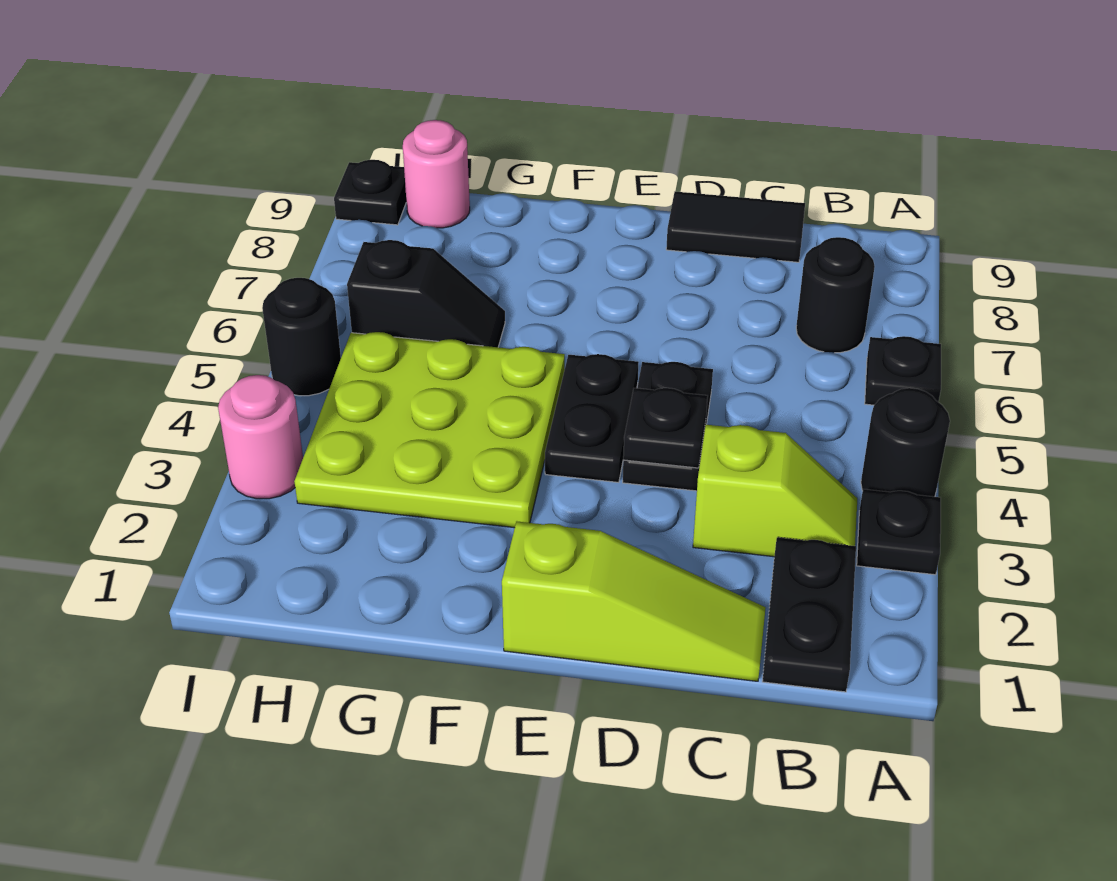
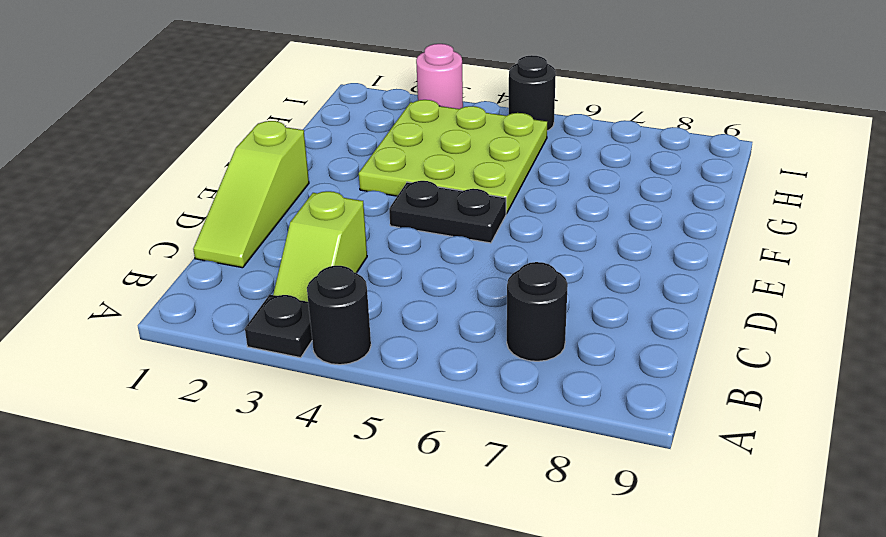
none -> black plate A6 level 1
none -> black plate B1:B2 level 1
none -> black tile C9:D9 level 1

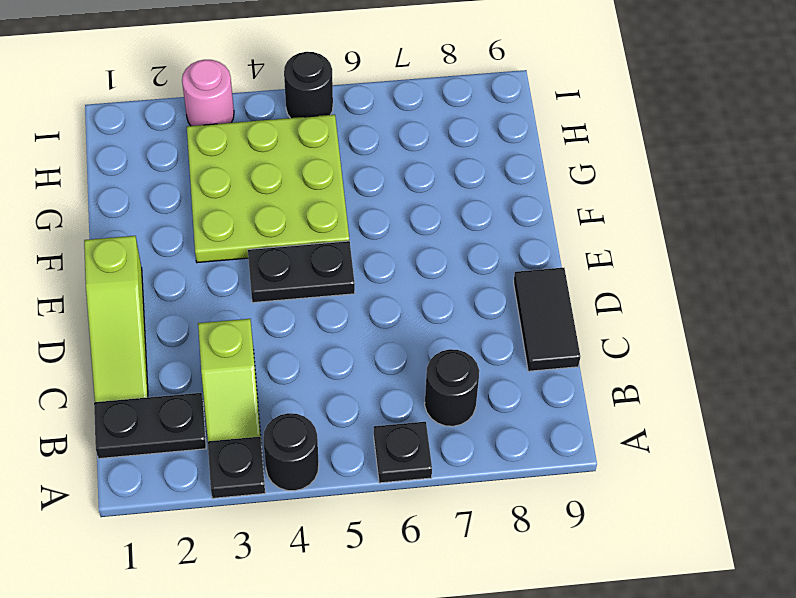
none -> black plate D4:D5 level 1
none -> black slope G6:H6 level 1 top H
none -> pink round brick H9 level 1

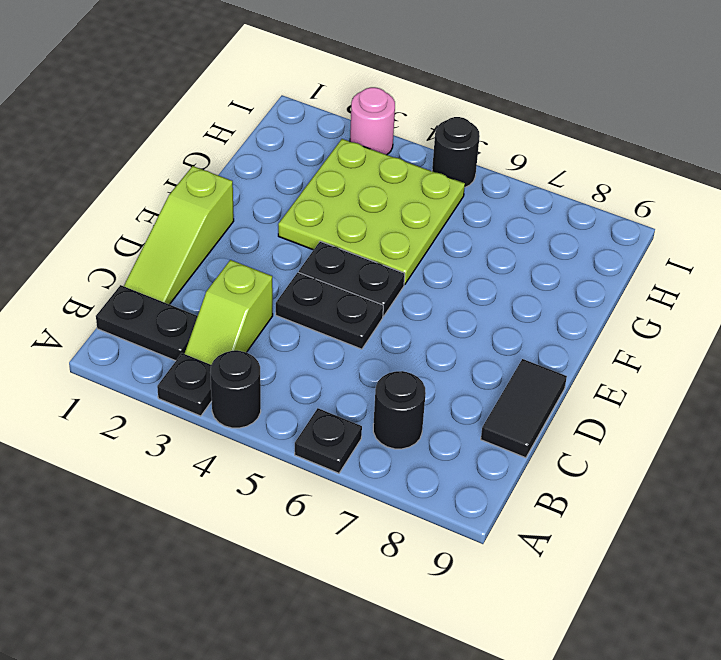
none -> black slope G6:H6 level 1 top H
none -> pink round brick H9 level 1
none -> black plate I9 level 1

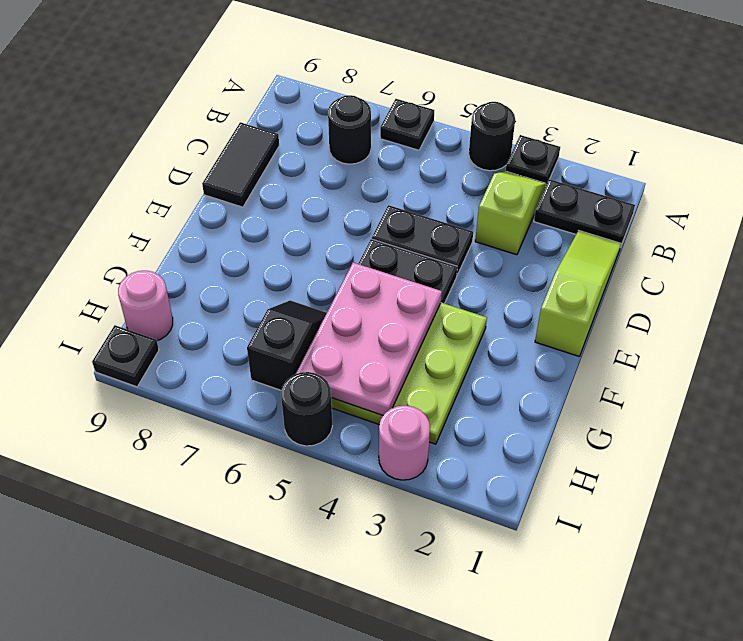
pink plate F4:H5 level 2 -> none
none -> black plate D4 level 2

